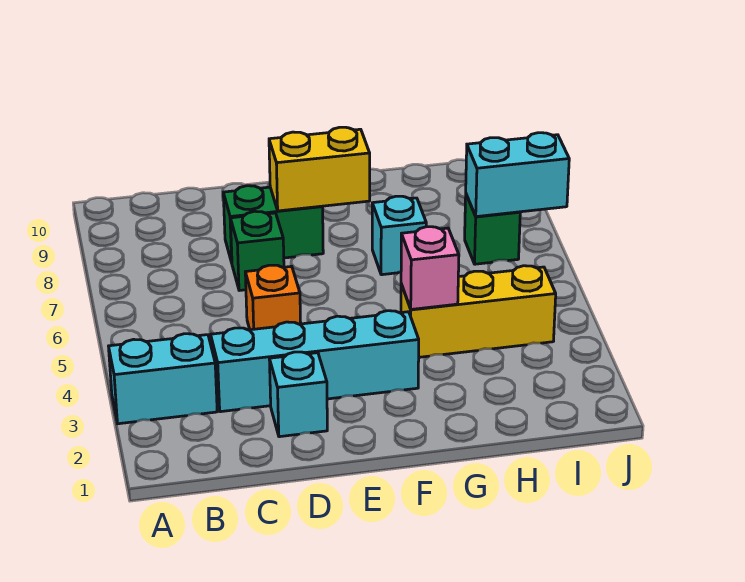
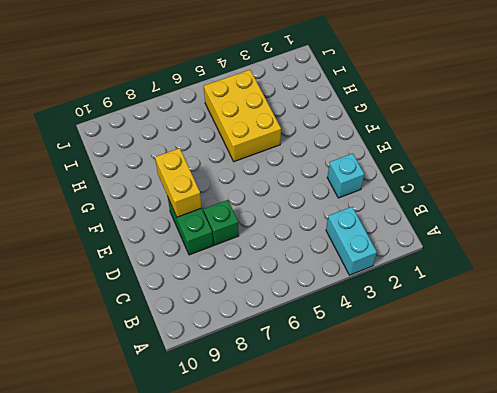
yellow brick G4:I5 level 1 -> yellow brick G4:I4 level 1
none -> cyan brick C3:F3 level 1
none -> orange brick D5 level 1
none -> cyan brick G7 level 1

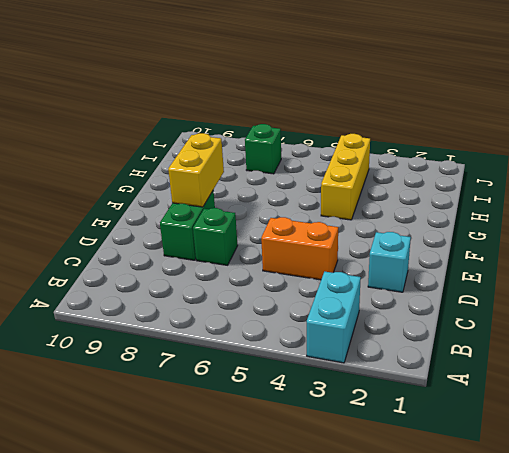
orange brick D4:D5 level 1 -> orange brick D5 level 1
none -> cyan brick C3:F3 level 1
none -> cyan brick G7 level 1
none -> pink brick G4 level 2

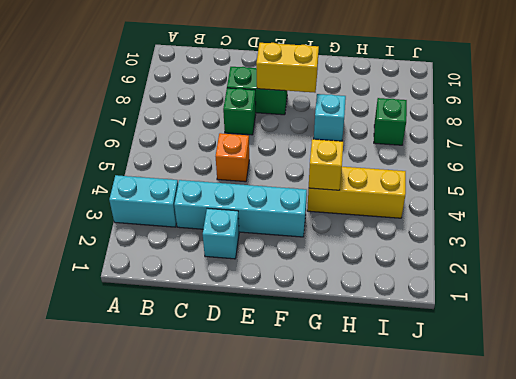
yellow brick G4 level 2 -> pink brick G4 level 2
none -> cyan brick I7:J7 level 2

